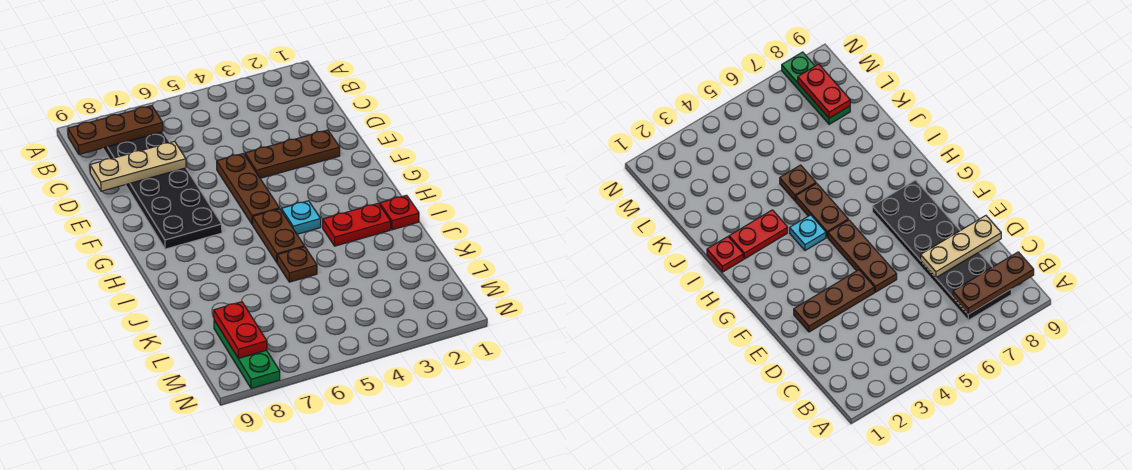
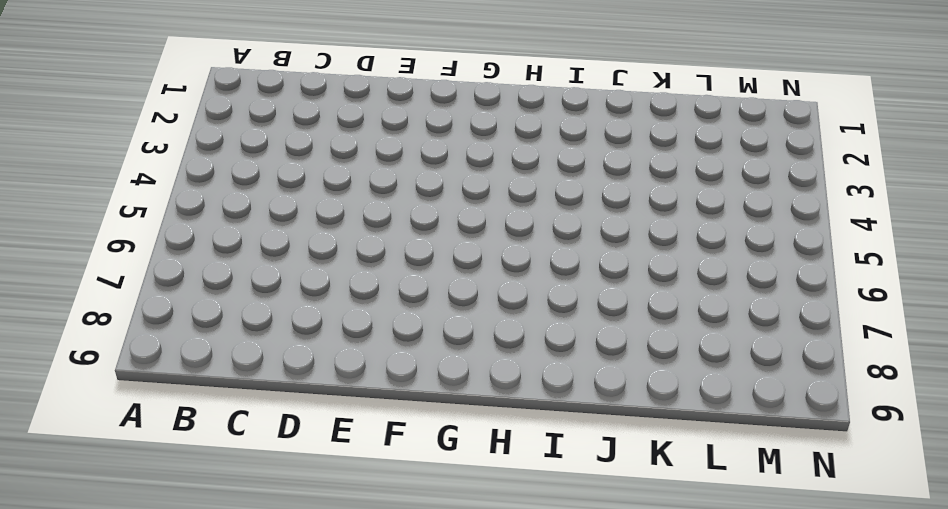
none -> black plate B7:G8 level 1
none -> brown plate E2:E4 level 1
none -> brown plate E5:G5 level 1

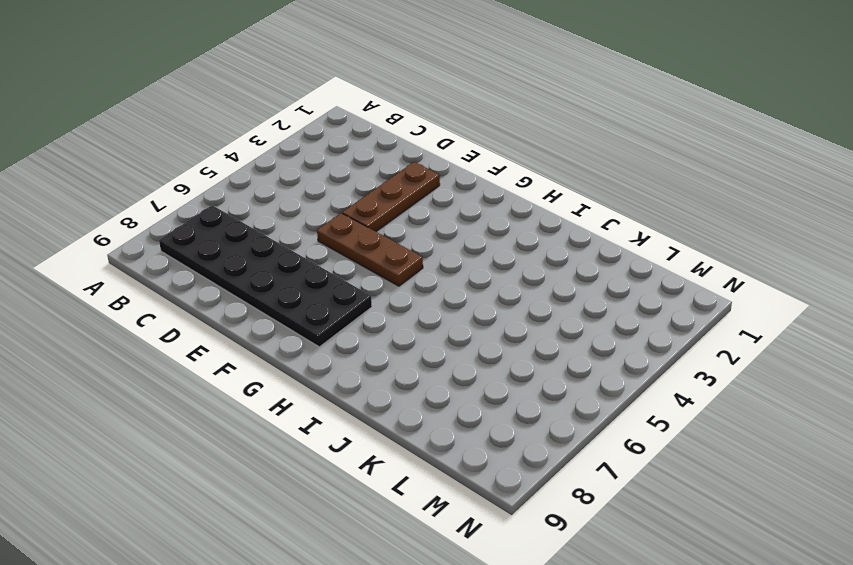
none -> cyan plate H4 level 1
none -> brown plate H5:I5 level 1
none -> red plate I1 level 1

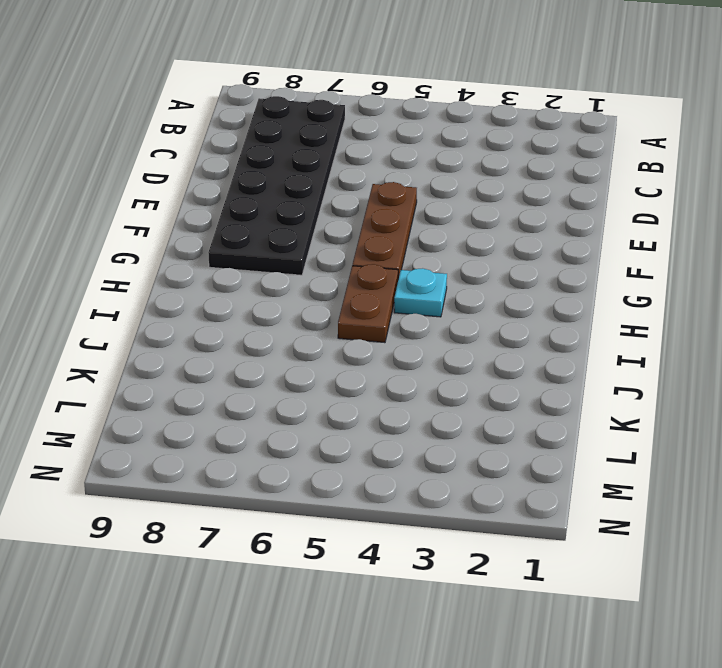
none -> brown plate E2:E4 level 1
none -> red plate I1 level 1
none -> red plate I2:I3 level 1

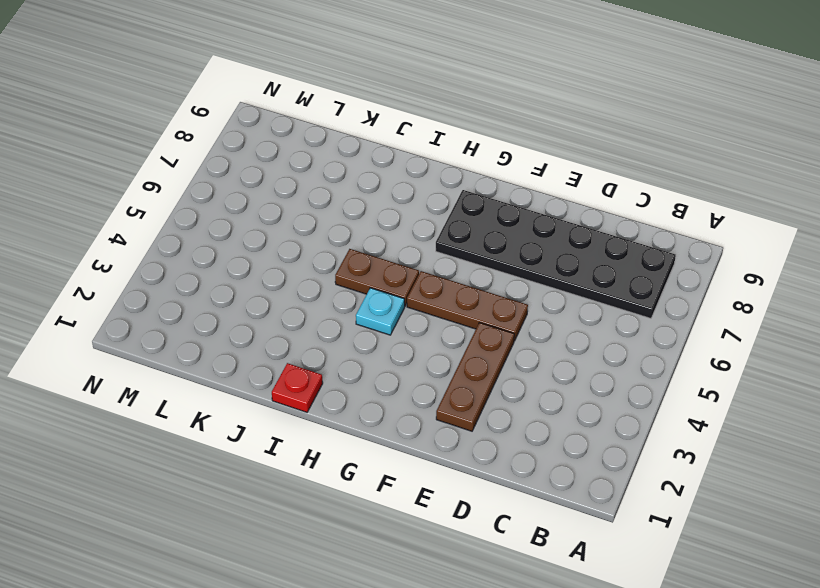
none -> red plate I2:I3 level 1
none -> brown plate J5 level 1
none -> green plate L8:N8 level 1

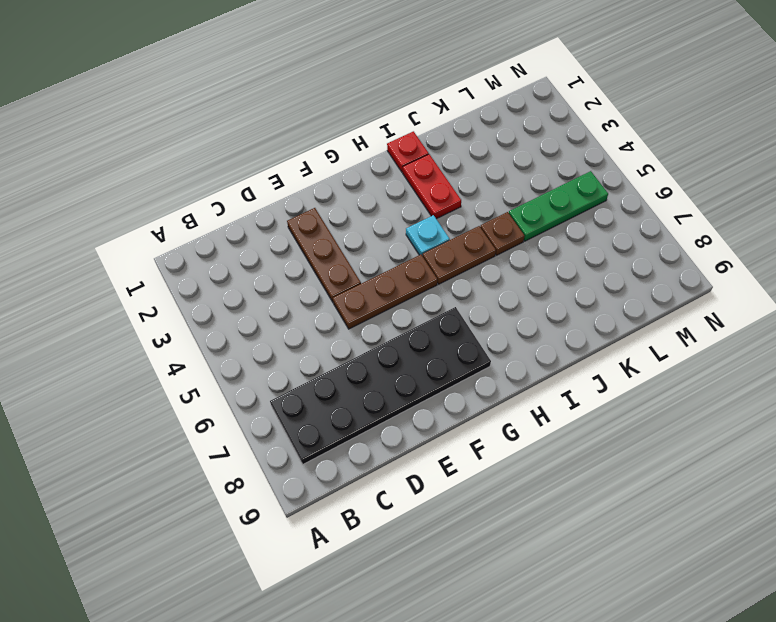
green plate K5:M5 level 1 -> green plate L8:N8 level 1
none -> brown plate B7:B9 level 2
none -> tan plate D7:D9 level 2
none -> red plate L8:M8 level 2

